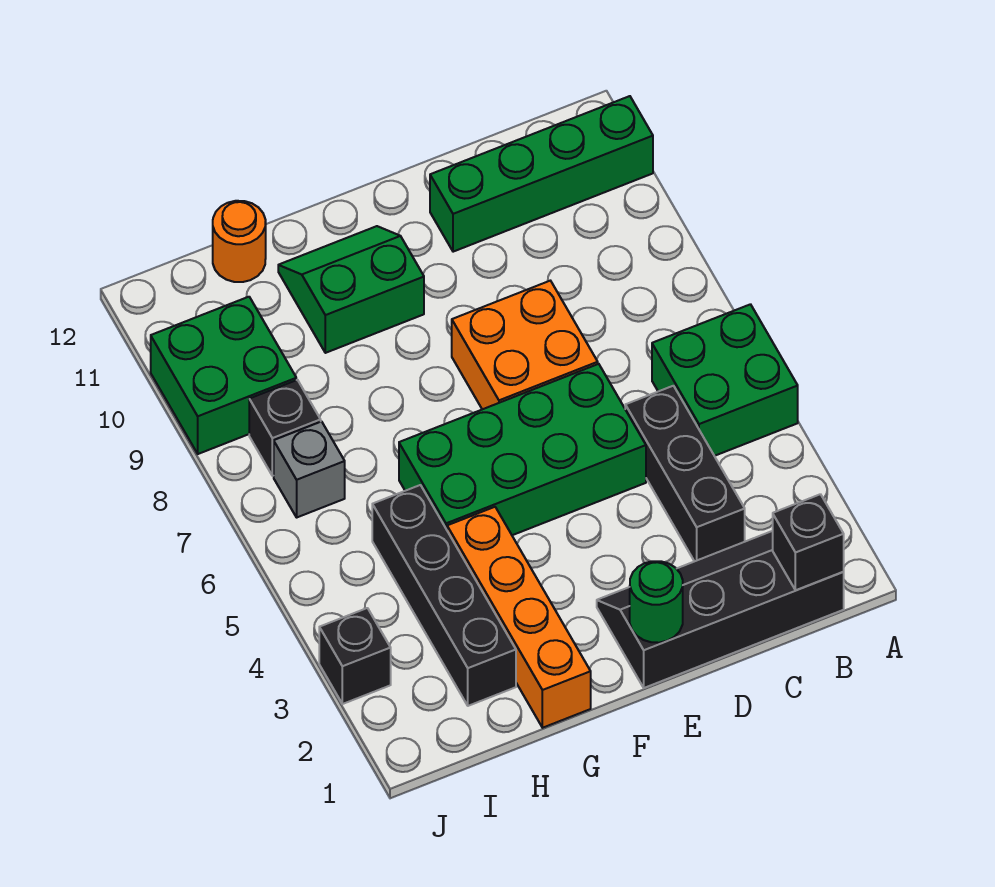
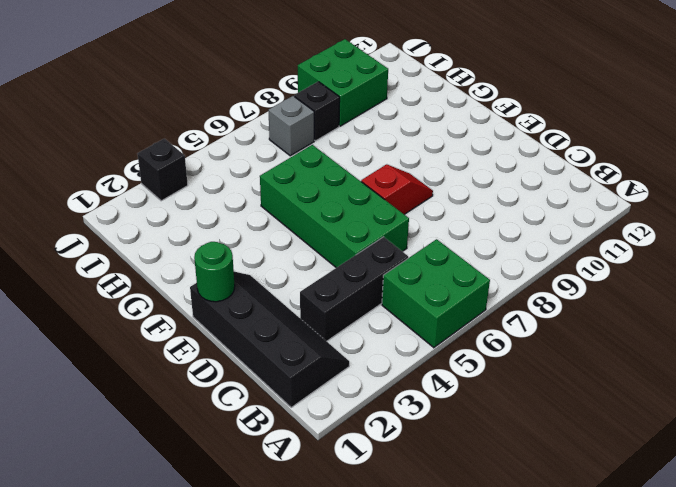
red slope E7:E8 level 1 top 7 -> orange brick D7:E8 level 1
none -> green brick A11:D11 level 1
none -> green slope F10:G11 level 1 top 10
none -> orange brick G1:G4 level 1

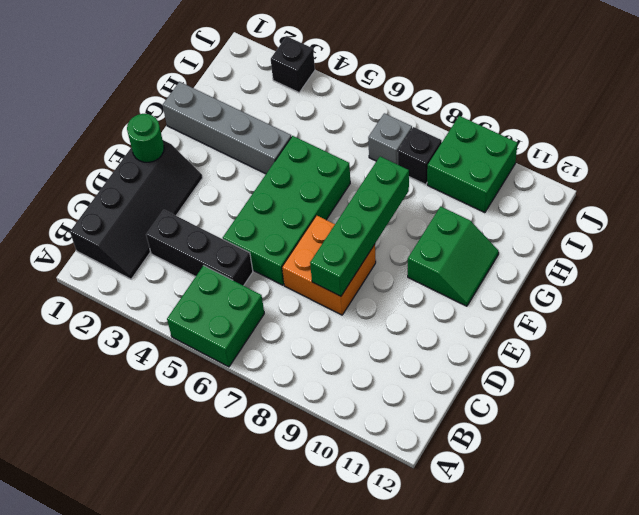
green brick D8:G8 level 2 -> green brick A11:D11 level 1
grey brick G1:G4 level 1 -> orange brick G1:G4 level 1
none -> black brick H2:H5 level 1
none -> orange round brick H12 level 1
none -> black brick B1 level 2

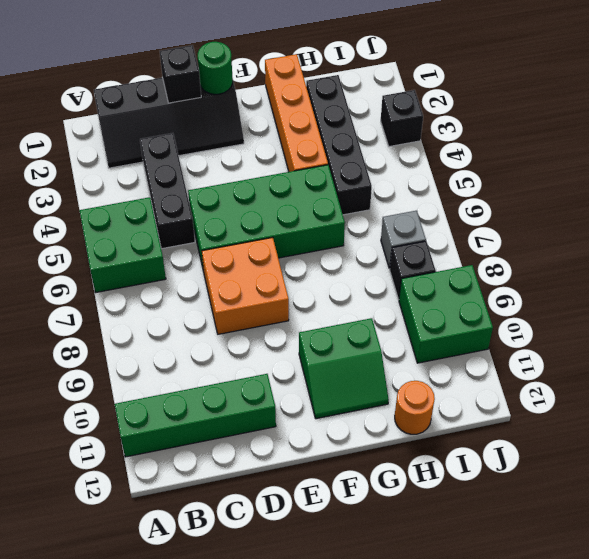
black brick D1 level 2 -> black brick B1 level 2

